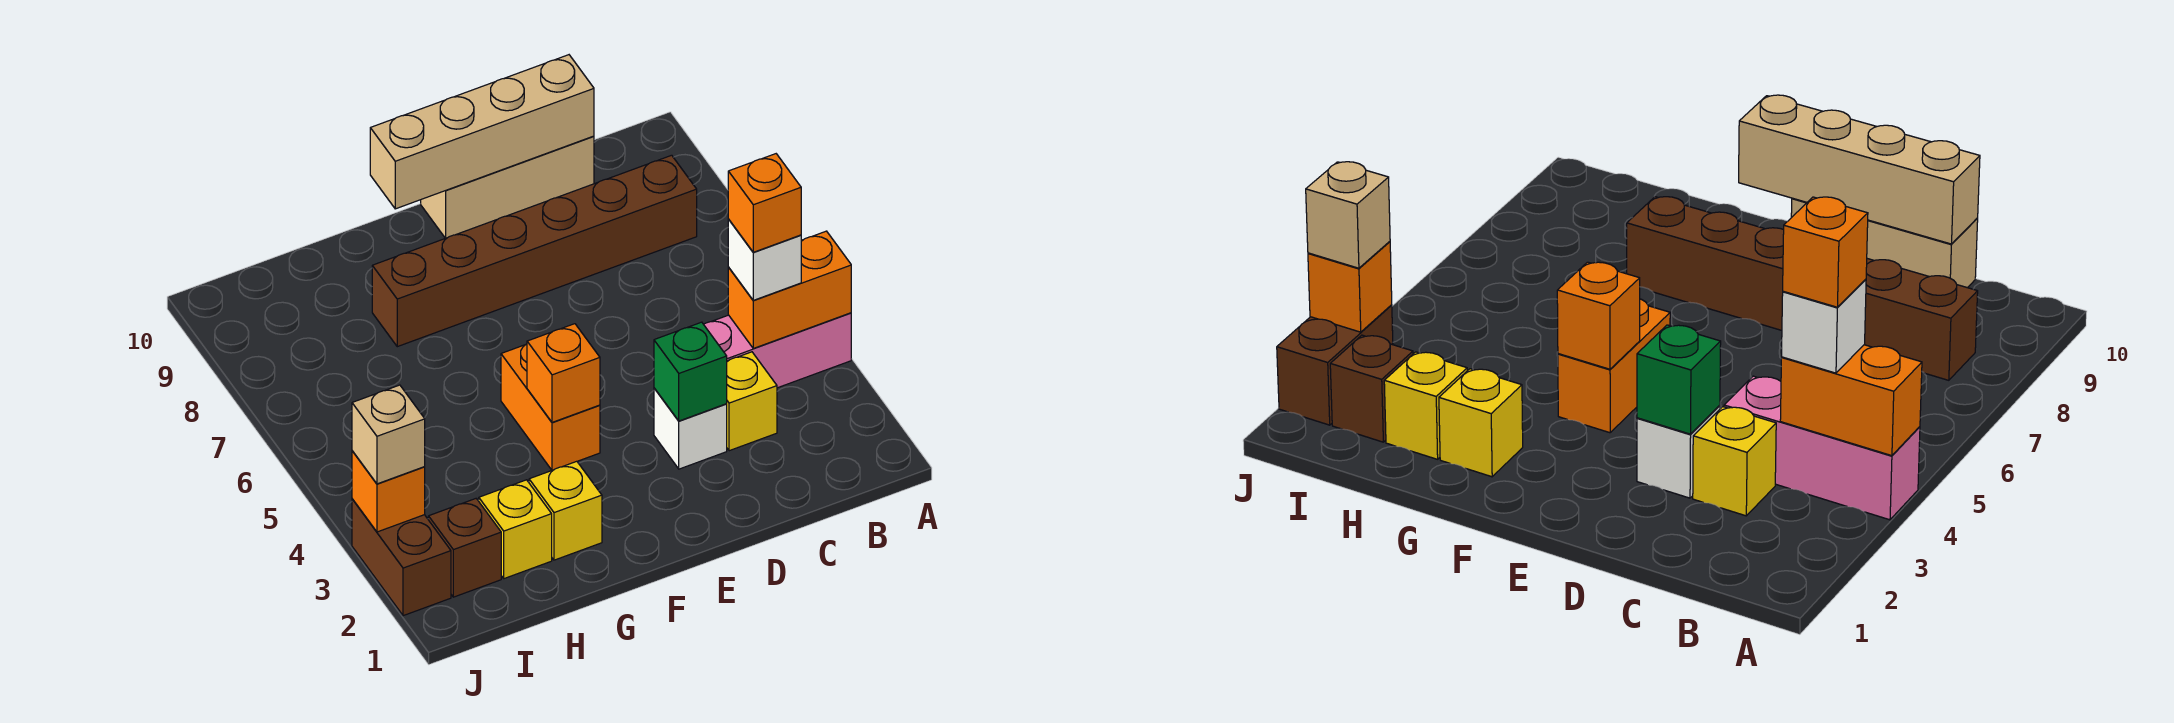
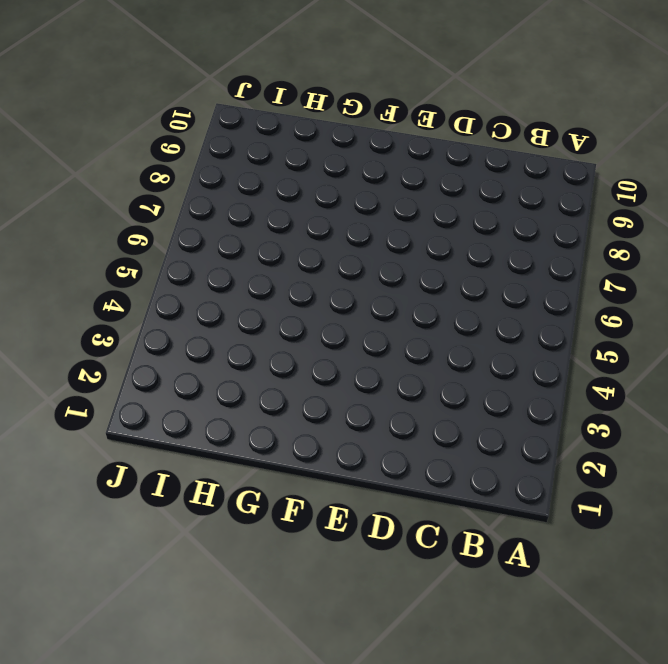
none -> pink brick A4:C4 level 1
none -> brown brick B8:G8 level 1
none -> yellow brick C3 level 1

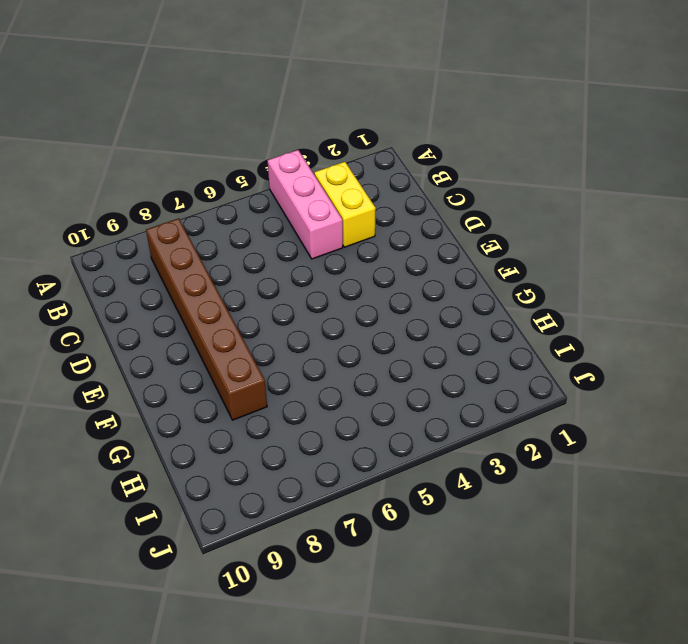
yellow brick B3:C3 level 1 -> yellow brick C3 level 1
none -> tan brick C10:E10 level 1
none -> white brick D3 level 1
none -> orange brick F4:F5 level 1

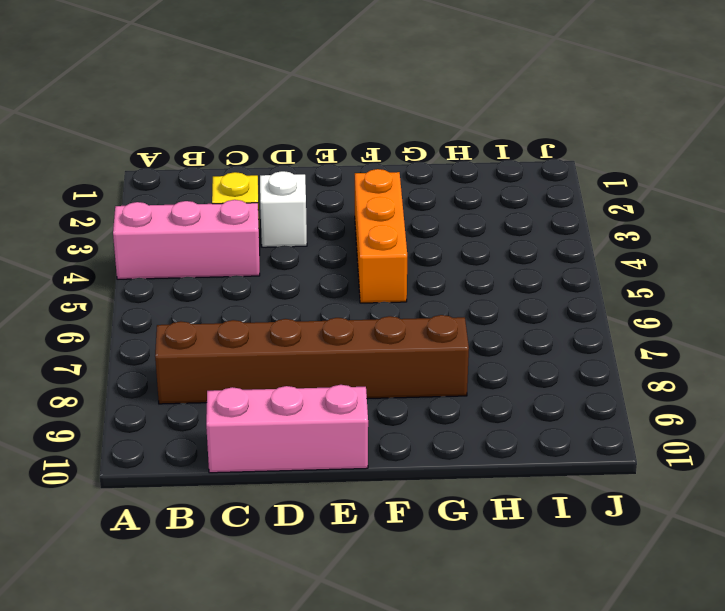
pink brick C10:E10 level 1 -> tan brick C10:E10 level 1
orange brick F3:F5 level 1 -> orange brick F4:F5 level 1
none -> yellow brick G2 level 1
none -> yellow brick H2 level 1
none -> brown brick I2 level 1

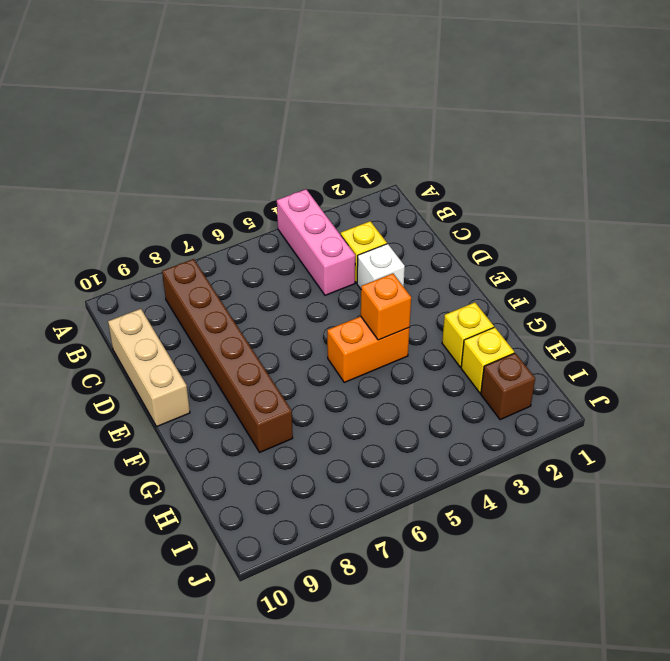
none -> brown brick J2:J3 level 1
none -> orange brick A4:B4 level 2
none -> tan brick C10:F10 level 2

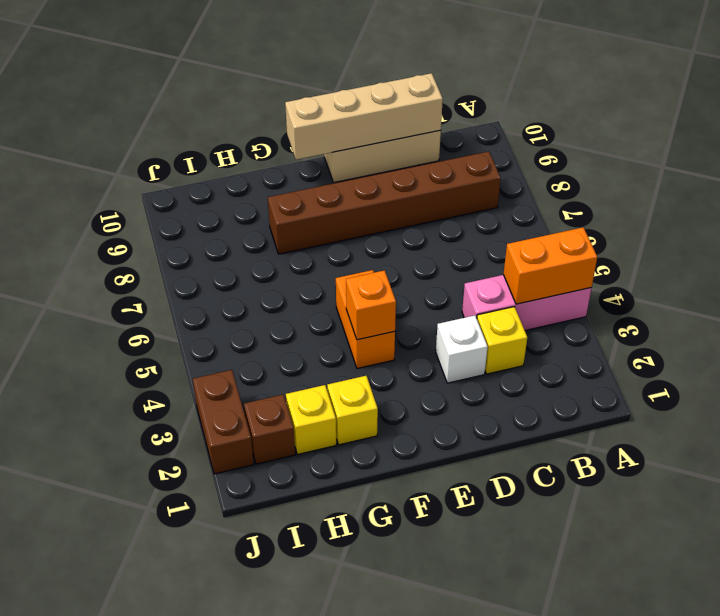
none -> green brick D3 level 2
none -> orange brick J3 level 2
none -> white brick B4 level 3

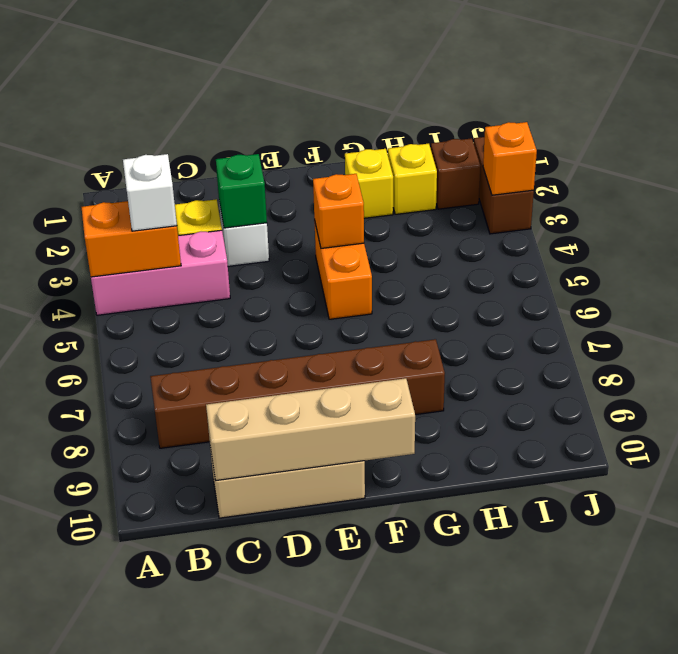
none -> tan brick J3 level 3
none -> orange brick B4 level 4

